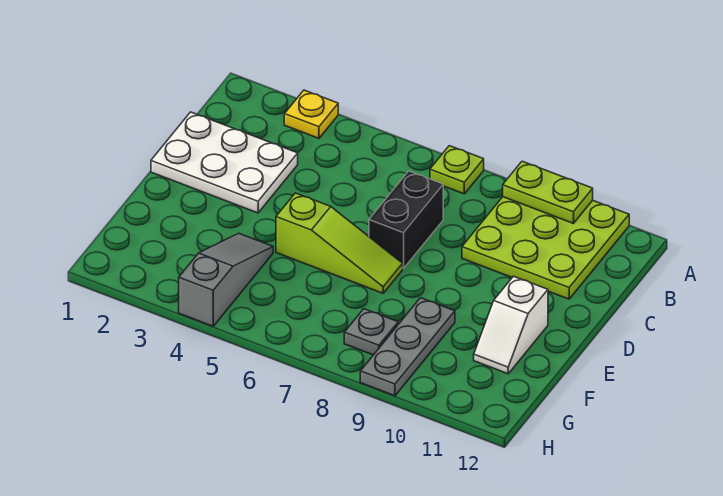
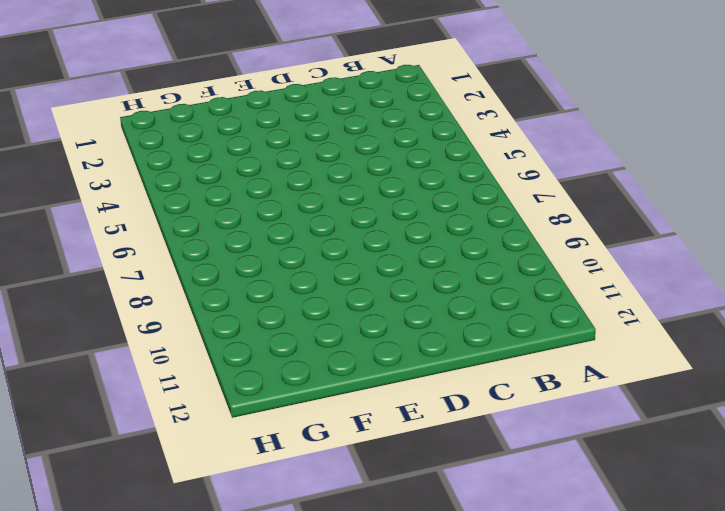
none -> yellow plate A3 level 1
none -> lime plate A7 level 1

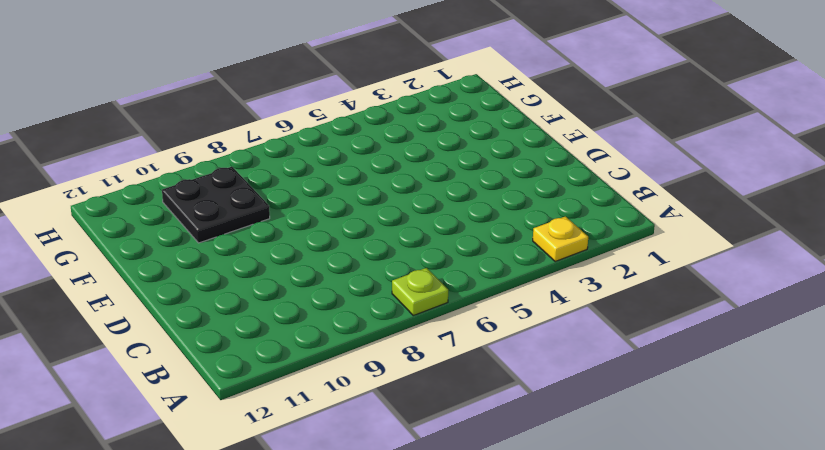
black plate F9:G10 level 1 -> grey plate F9:H9 level 1
none -> lime plate A9:C11 level 1
none -> white plate C1:D3 level 1

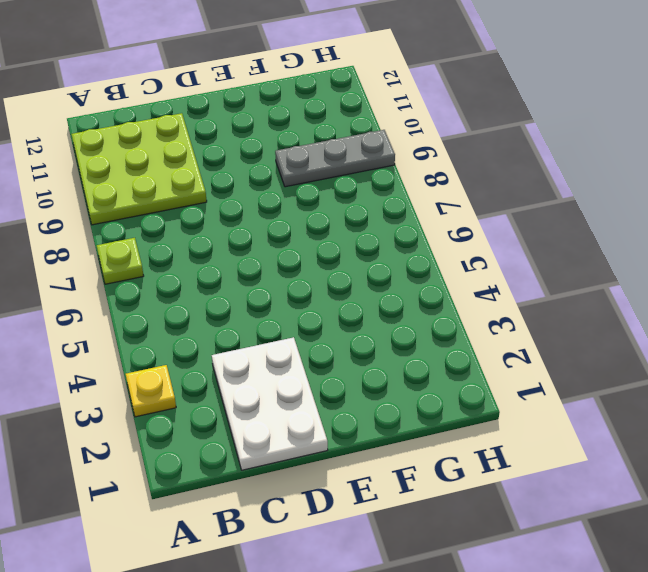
none -> black brick C7:D7 level 1
none -> lime slope E5:E7 level 1 top 5

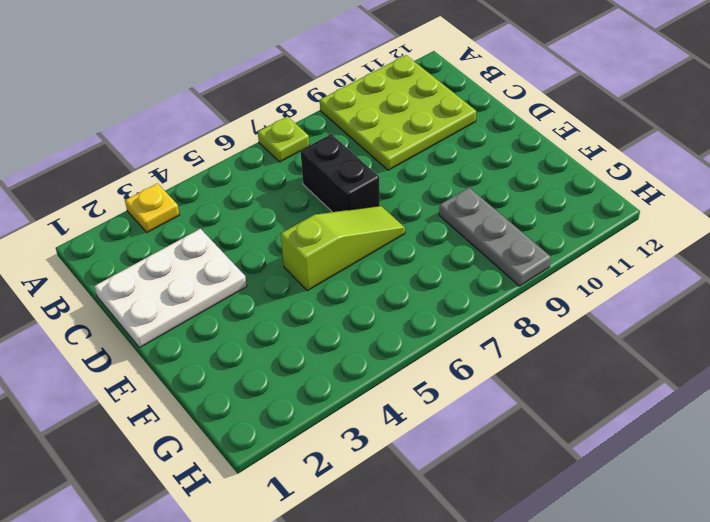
none -> white slope E11:F11 level 1 top E
none -> grey slope F4:H4 level 1 top H

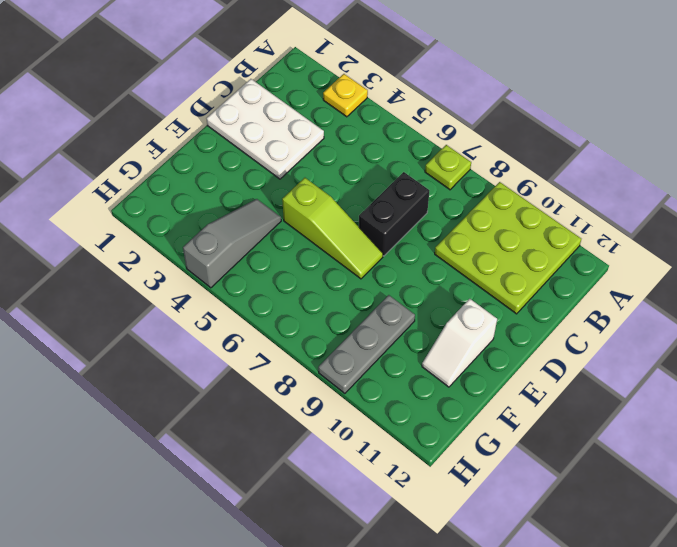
none -> grey plate G8 level 1
none -> lime plate A9:A10 level 2

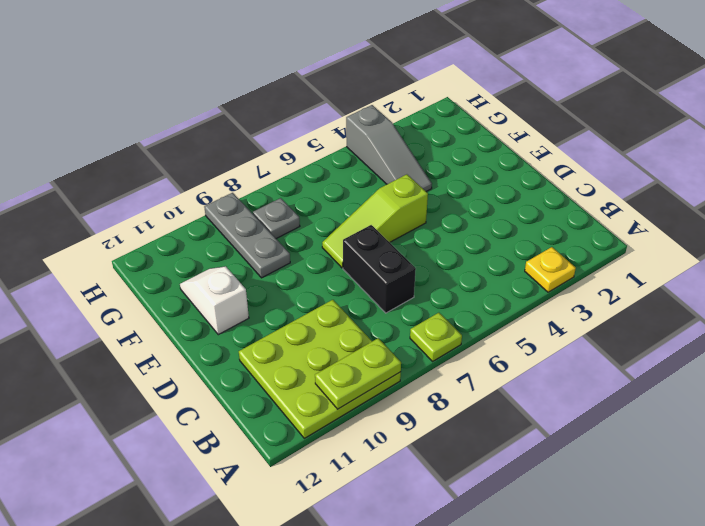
none -> white plate C1:D3 level 1

